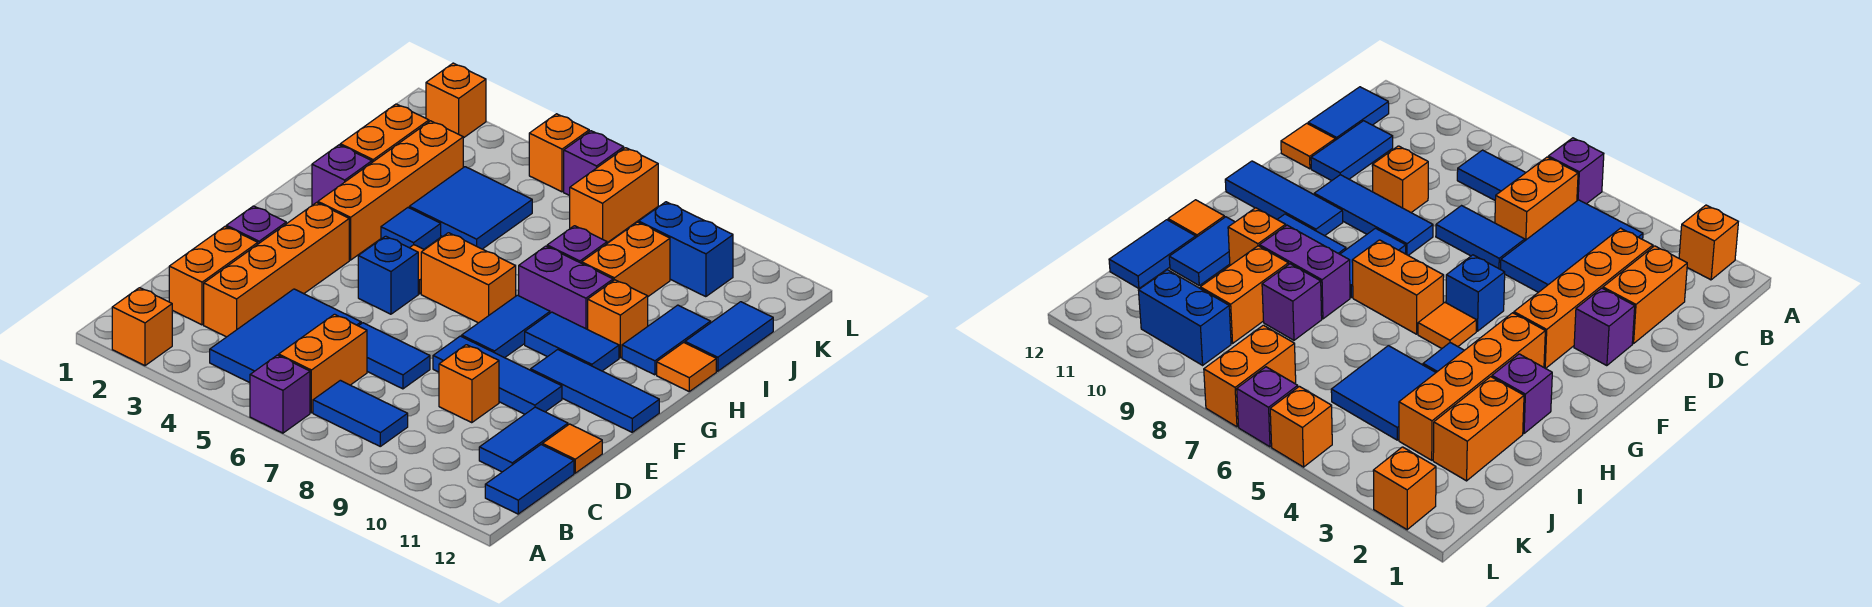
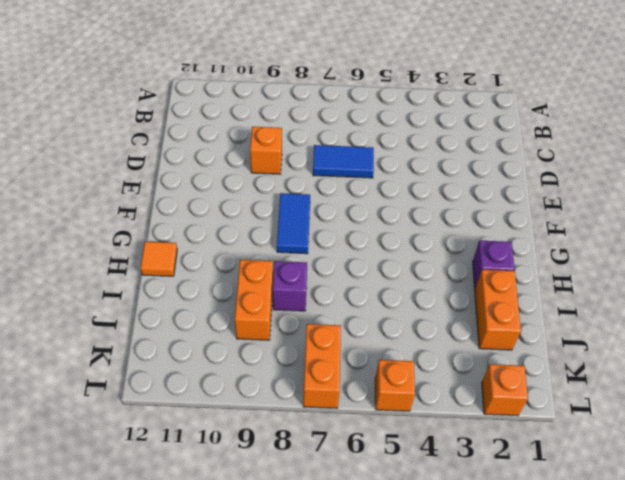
none -> orange brick A2 level 1
none -> purple brick A6 level 1
none -> blue tile B4:D5 level 1
none -> orange brick B6:C6 level 1

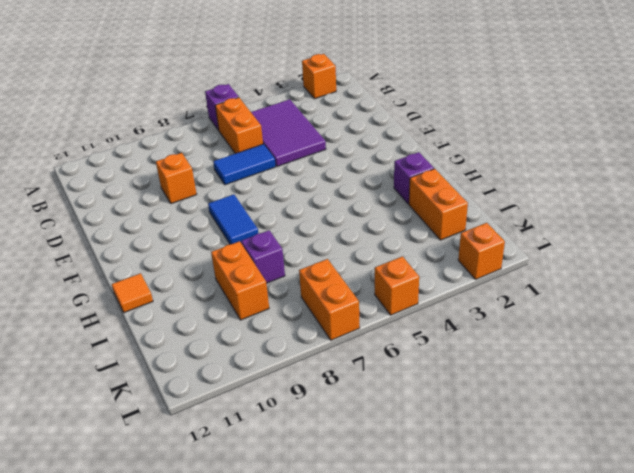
purple tile B4:D5 level 1 -> blue tile B4:D5 level 1
none -> blue tile B7:B8 level 1
none -> blue tile B12:C12 level 1
none -> orange brick C2:D2 level 1
none -> orange brick C3:F3 level 1

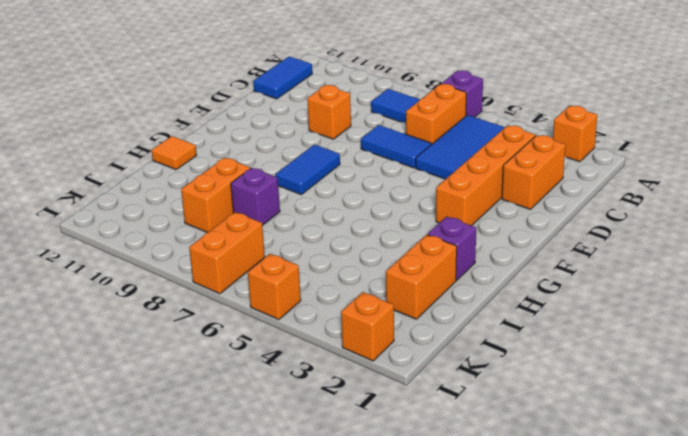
none -> blue tile C11:D11 level 1
none -> orange tile D12 level 1
none -> purple brick E2 level 1
none -> blue tile E8:E10 level 1

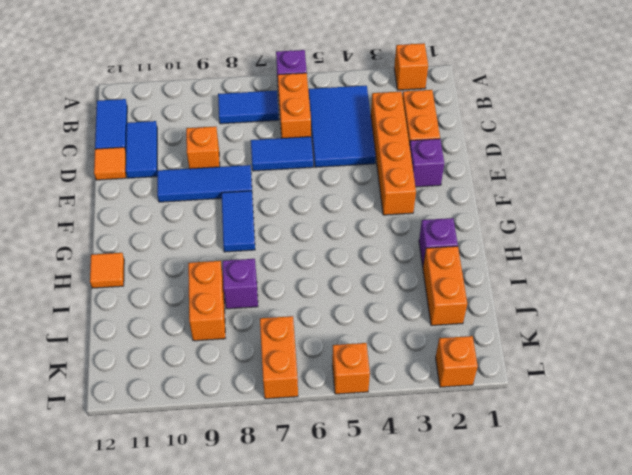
none -> blue brick F5 level 1
none -> blue tile F10:F12 level 1
none -> orange brick G3:J3 level 1
none -> orange tile G5 level 1

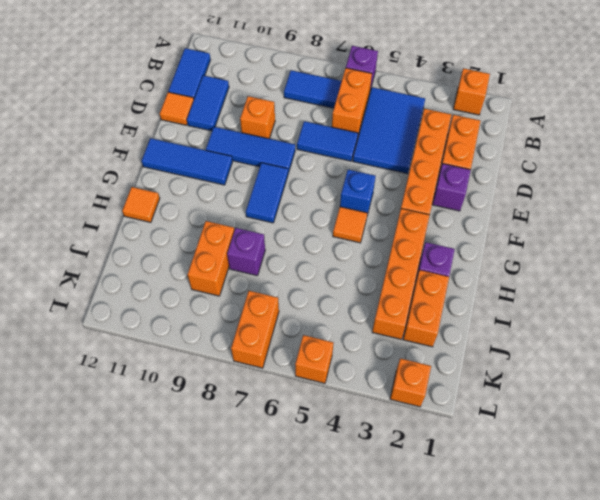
none -> orange brick G6:G7 level 1
none -> blue tile G9:G10 level 1
none -> blue tile H4 level 1
none -> purple brick H8:H9 level 1

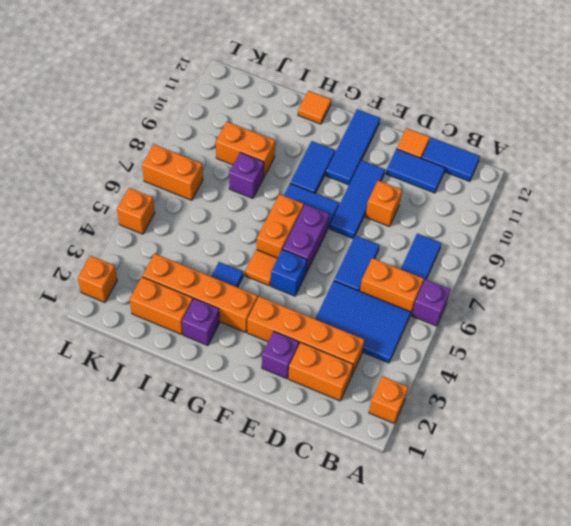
purple brick F6:F7 level 1 -> purple brick H8:H9 level 1
none -> orange brick H10 level 1
none -> blue tile H11:I11 level 1
none -> blue tile I4:J5 level 1
none -> blue tile I12:J12 level 1

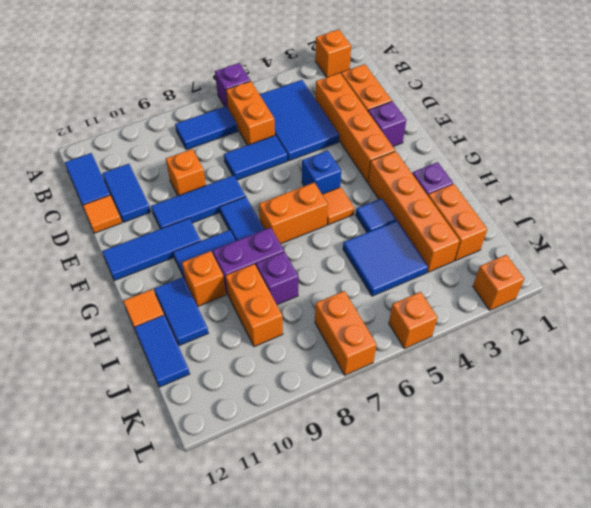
none -> blue brick K9:K10 level 1
none -> purple brick L6 level 1

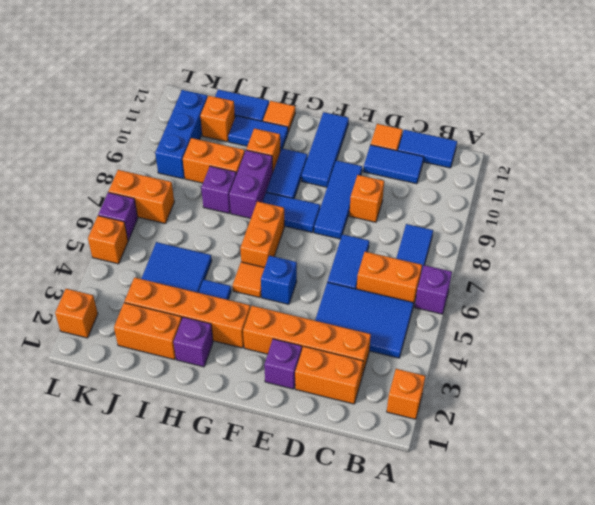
orange brick J11 level 1 -> none
blue brick K9:K11 level 1 -> blue brick K9:K10 level 1

